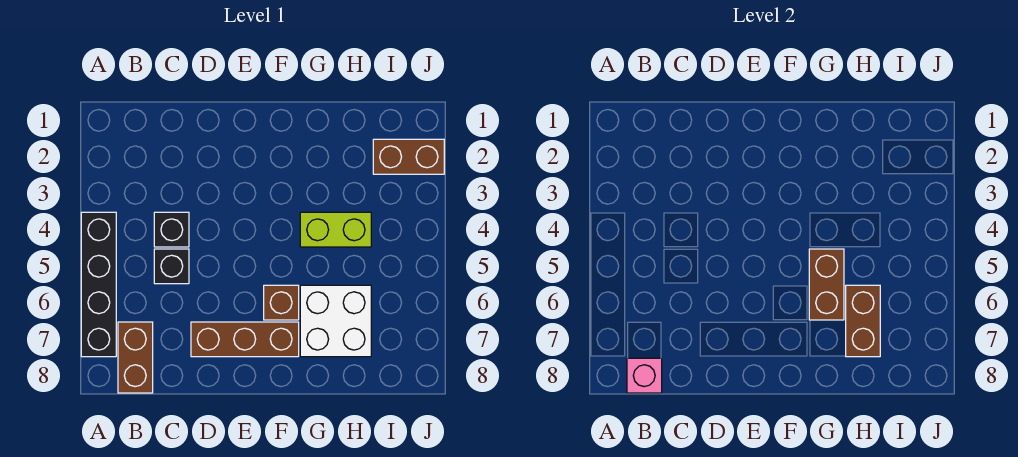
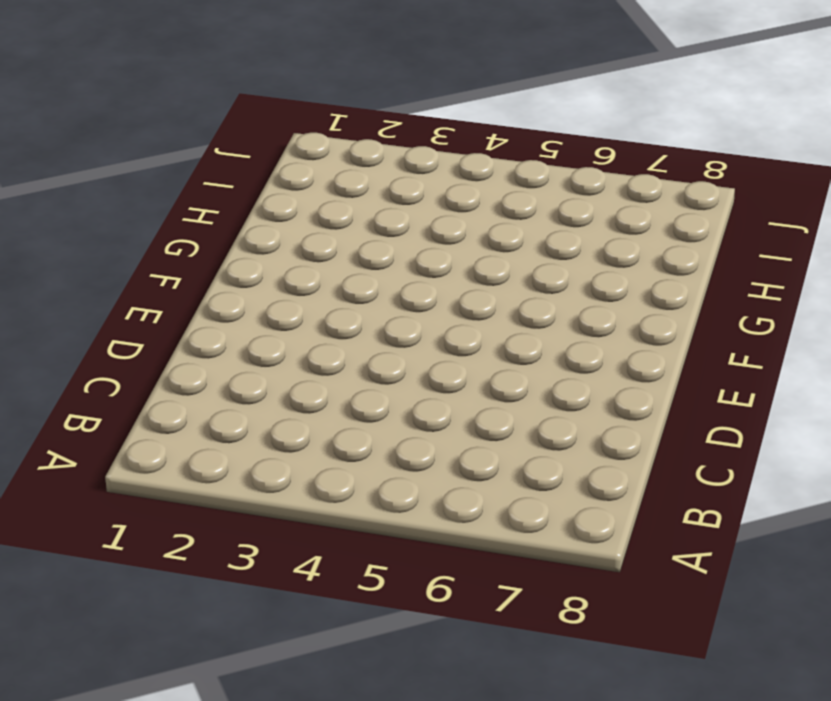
none -> black brick A4:A7 level 1
none -> brown brick B7:B8 level 1
none -> black brick C4 level 1

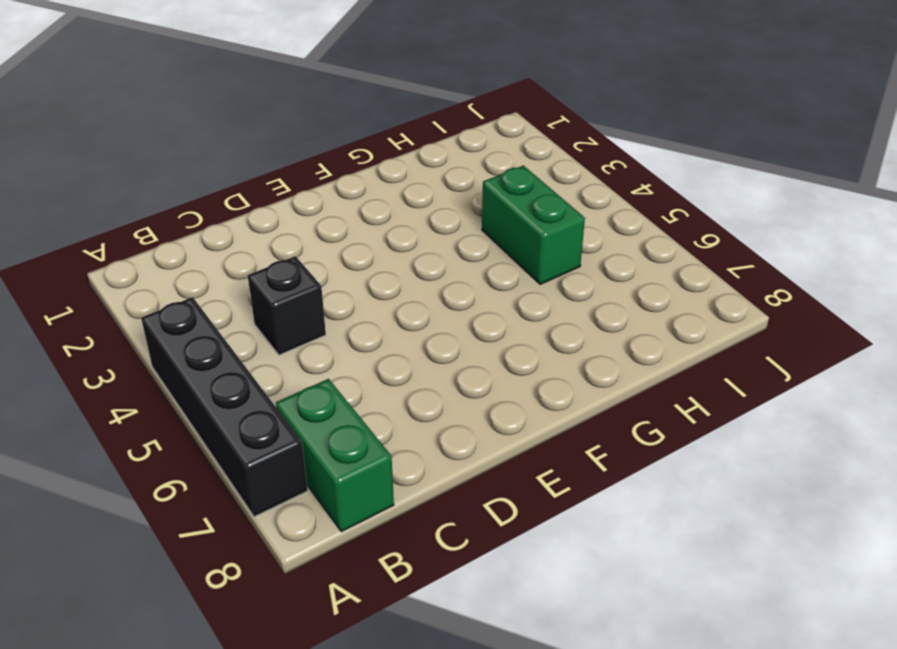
green brick B7:B8 level 1 -> brown brick B7:B8 level 1
green brick H4:H5 level 1 -> lime brick G4:H4 level 1
none -> black brick C5 level 1
none -> brown brick D7:F7 level 1
none -> brown brick F6 level 1

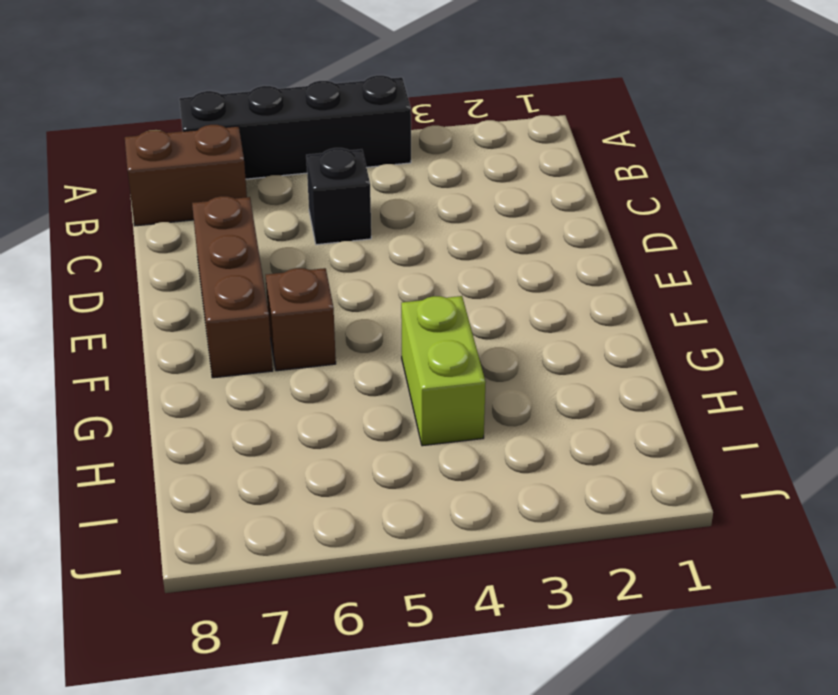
none -> black brick C4 level 1
none -> white brick G6:H7 level 1
none -> brown brick I2:J2 level 1

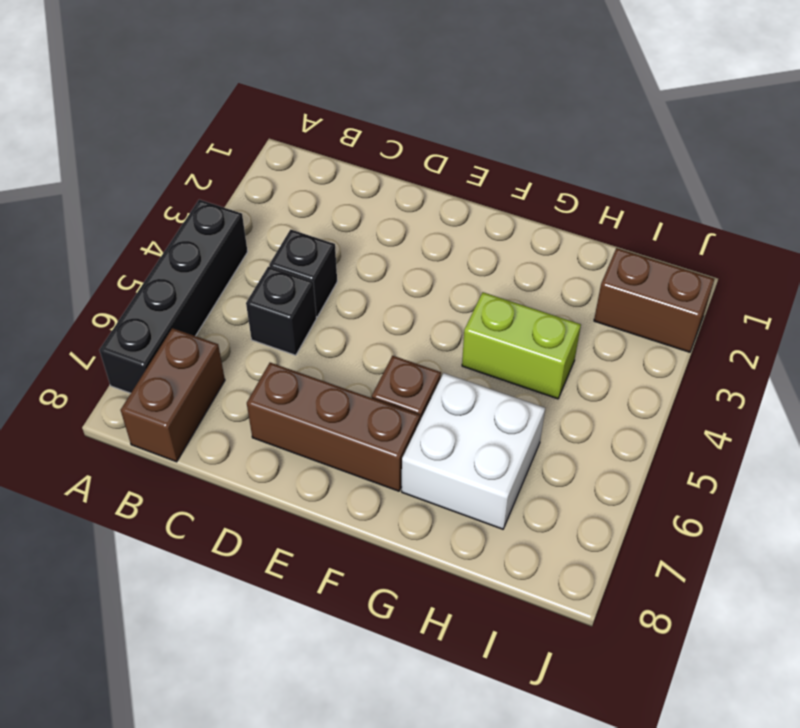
none -> pink brick B8 level 2
none -> brown brick G5:G6 level 2
none -> brown brick H6:H7 level 2

